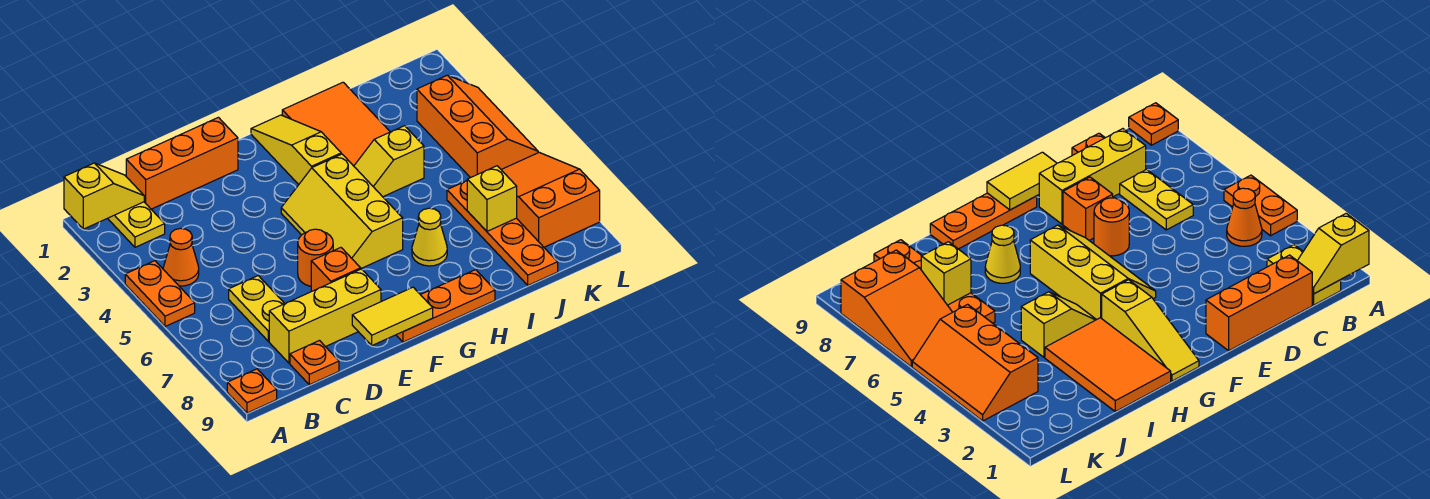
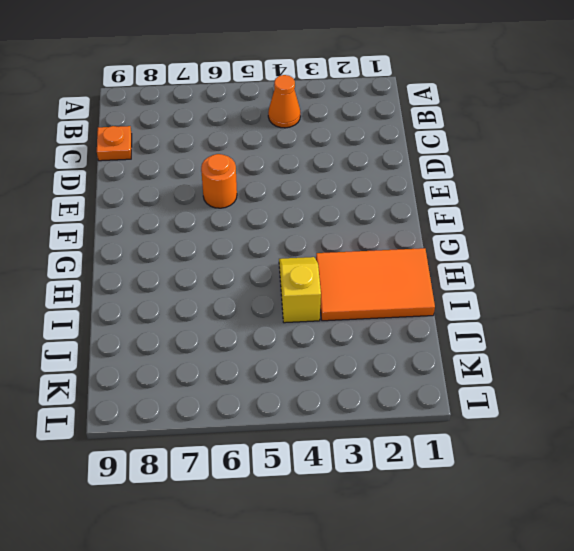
none -> orange plate A4:A5 level 1
none -> orange plate A9 level 1
none -> yellow plate B1:B2 level 1

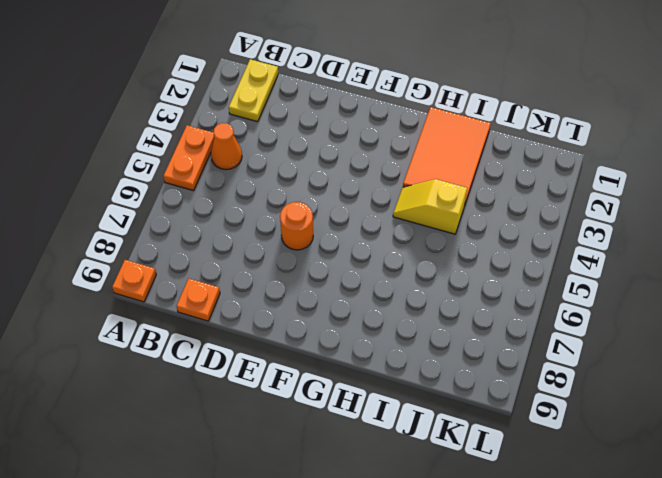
none -> orange brick C1:E1 level 1
none -> yellow plate C6:C7 level 1
none -> yellow brick C8:E8 level 1

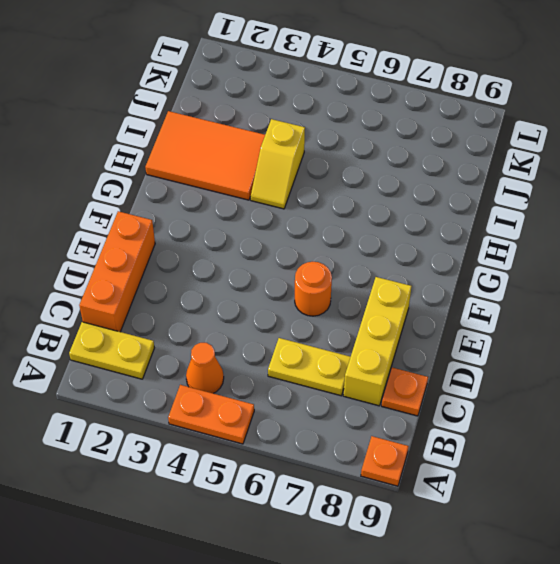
none -> orange brick E7 level 1
none -> yellow slope F4:G6 level 1 top G
none -> orange plate F9:H9 level 1

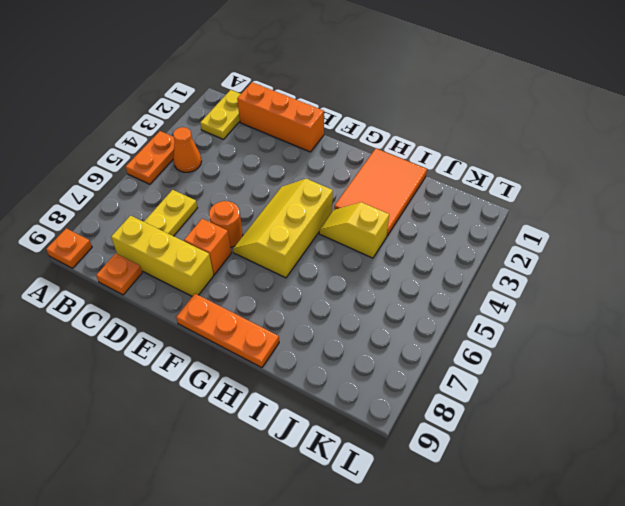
none -> yellow slope G1:G3 level 1 top 3
none -> yellow cone H7 level 1
none -> orange plate J6:J9 level 1

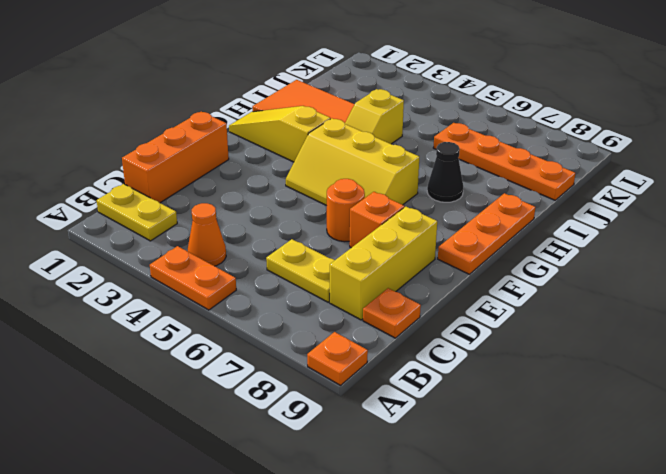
black cone H7 level 1 -> yellow cone H7 level 1
none -> orange slope K3:L5 level 1 top K
none -> orange slope K6:L8 level 1 top 8
none -> yellow slope A1:B1 level 2 top A

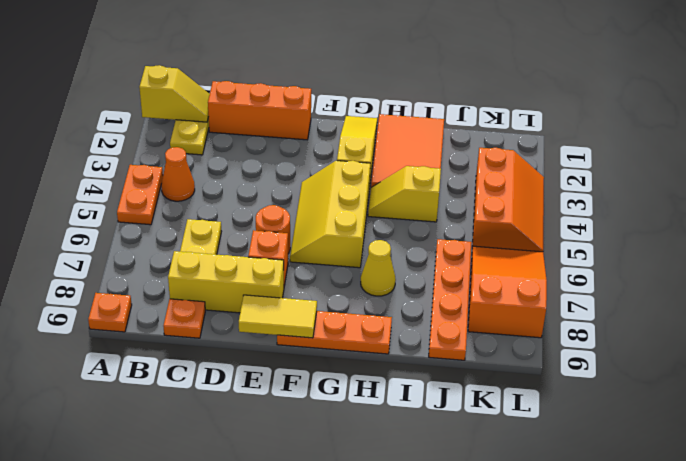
none -> yellow brick J7 level 2

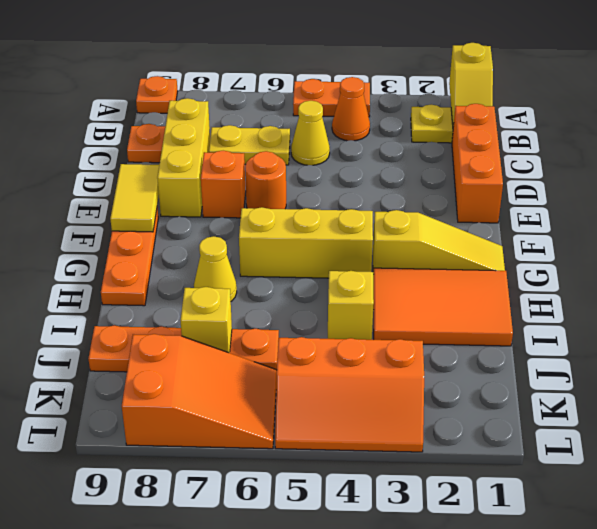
yellow cone C5 level 1 -> none

